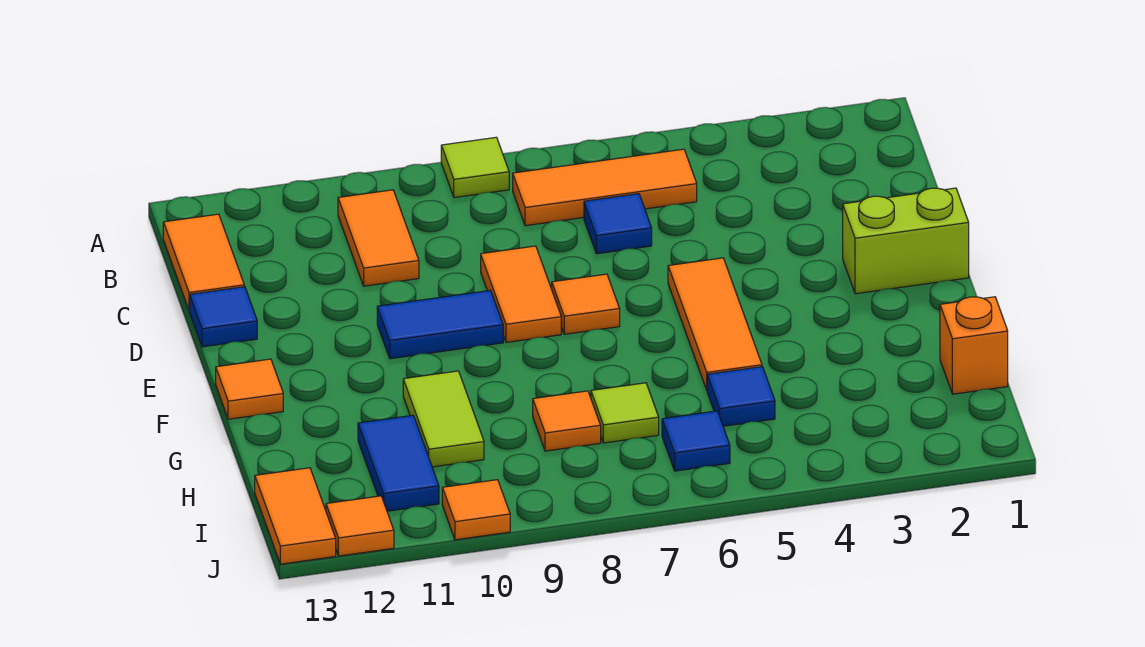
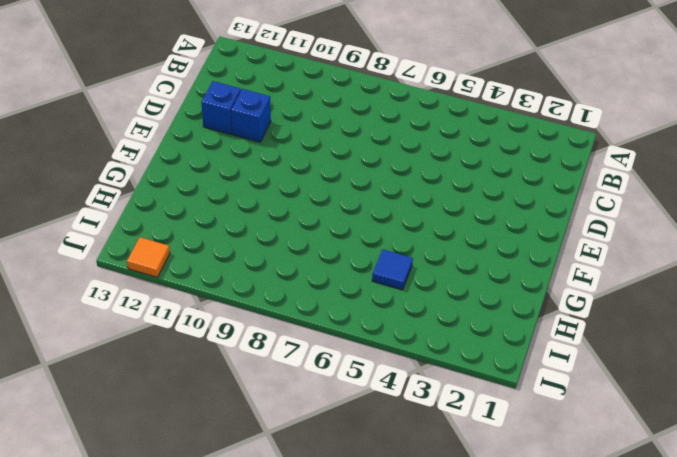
blue brick D11 level 1 -> none
blue brick D12 level 1 -> none
none -> lime tile A8 level 1
none -> orange tile B5:B7 level 1
none -> orange tile B10:C10 level 1

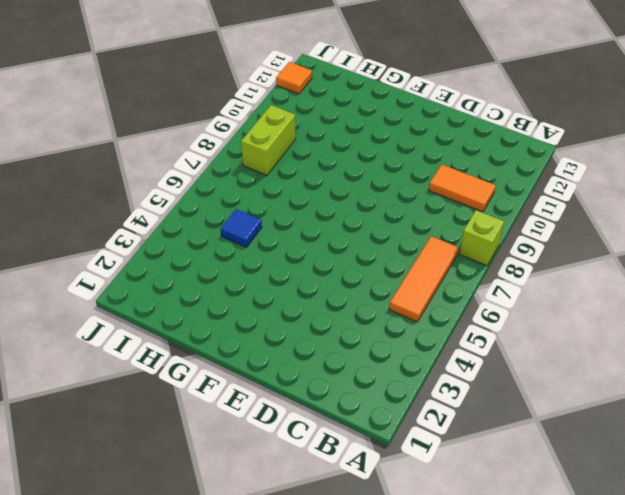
lime brick A8 level 1 -> lime tile A8 level 1
lime brick I8:I9 level 1 -> lime brick E1:E2 level 1
none -> orange tile B13:C13 level 1
none -> blue tile C6 level 1
none -> orange tile D8:E8 level 1

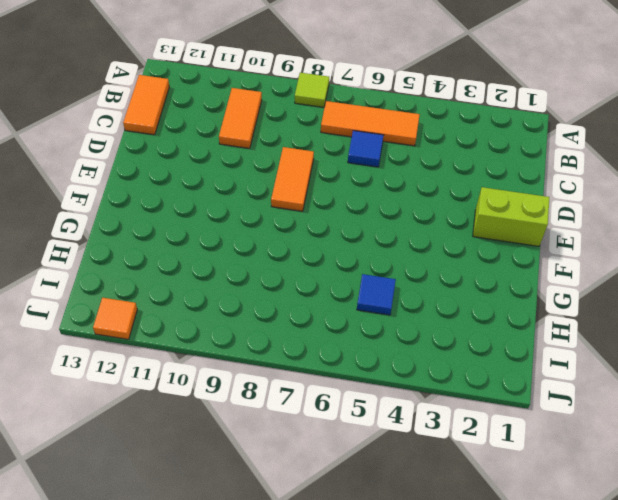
none -> blue tile D13 level 1
none -> orange tile E5:G5 level 1
none -> orange tile E7 level 1

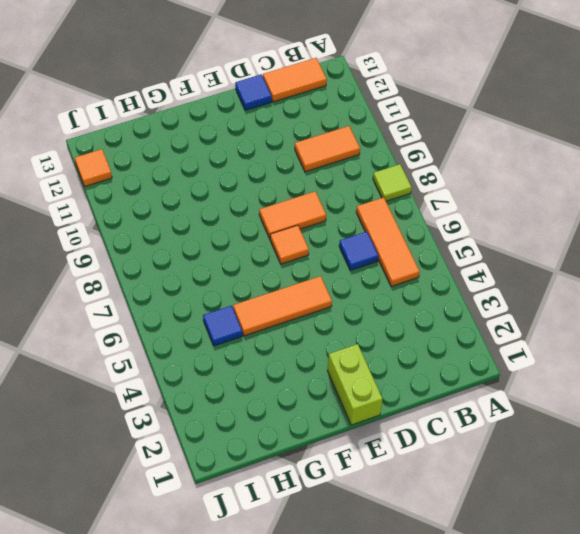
none -> blue tile E9:E10 level 1
none -> orange tile F13 level 1
none -> lime tile G10:H10 level 1

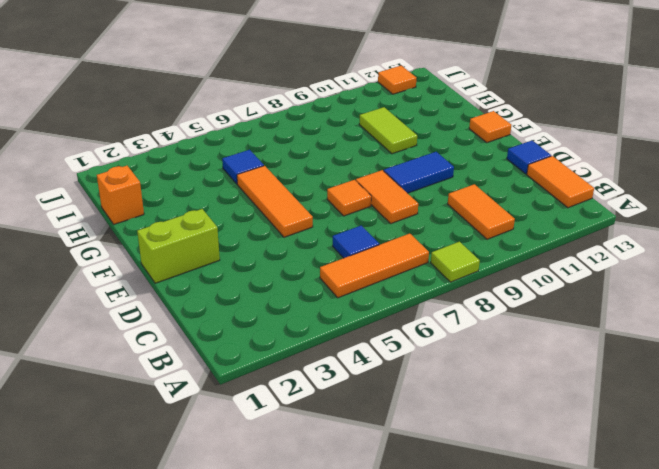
none -> lime tile H7 level 1
none -> orange tile H8 level 1
none -> blue tile H11:I11 level 1

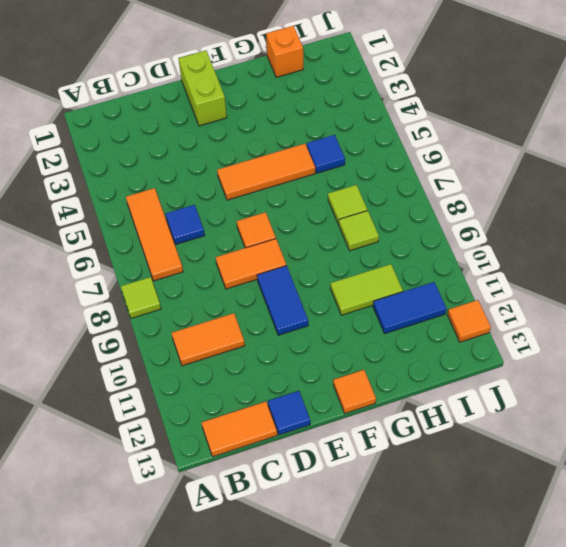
lime tile H8 level 1 -> orange tile H8 level 1
none -> blue tile I6 level 1
none -> orange tile I13:J13 level 1
none -> orange tile J10 level 1

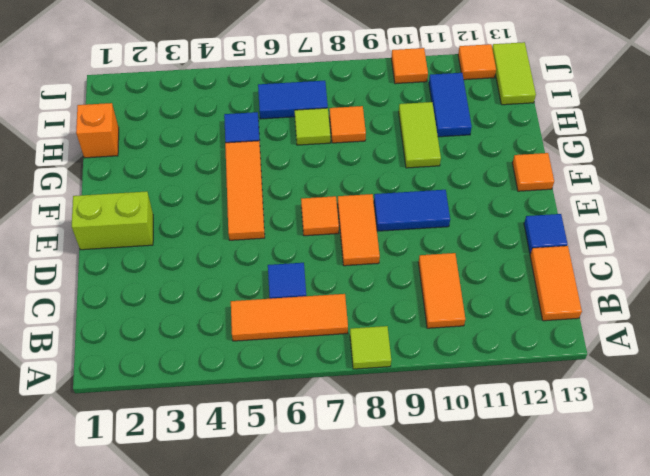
blue tile I6:I7 level 1 -> blue tile I6 level 1
lime tile I13:J13 level 1 -> orange tile I13:J13 level 1

